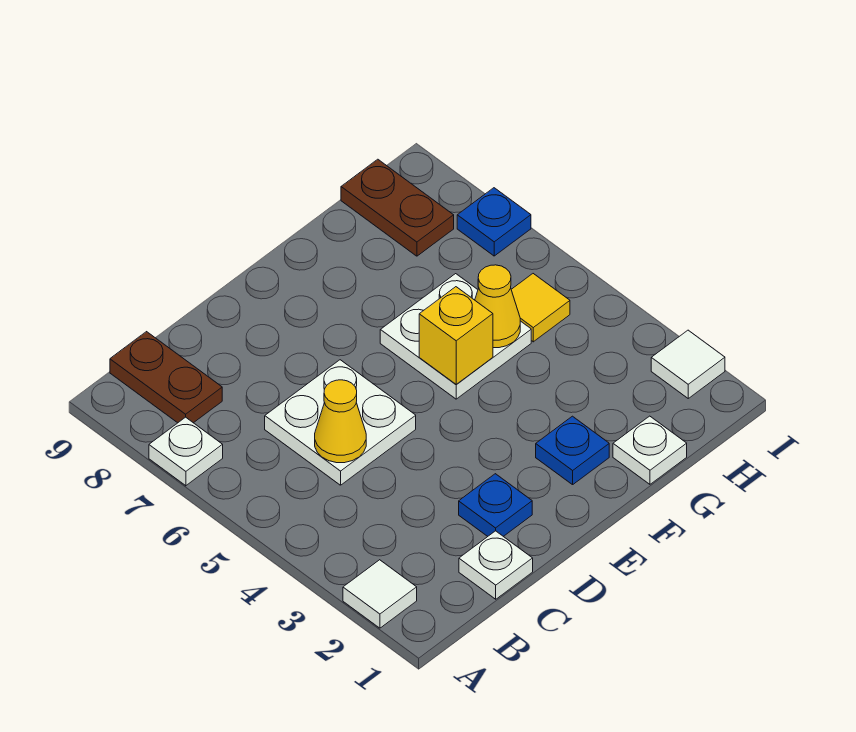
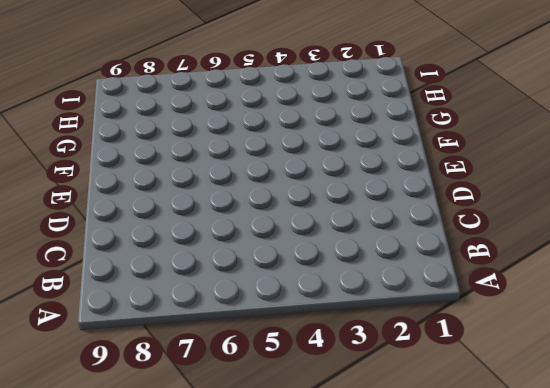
none -> white tile A2 level 1
none -> white plate A7 level 1
none -> brown plate B8:B9 level 1

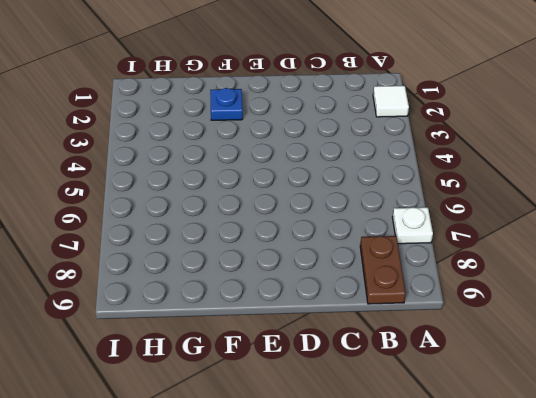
none -> white plate C1 level 1
none -> white plate C5:D6 level 1
none -> blue plate D2 level 1

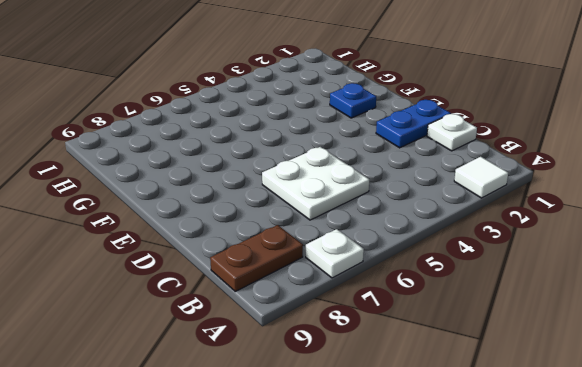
blue plate D1:D2 level 1 -> blue plate D2 level 1
none -> white plate F5:G6 level 1
none -> white plate G1 level 1
none -> yellow tile H5 level 1

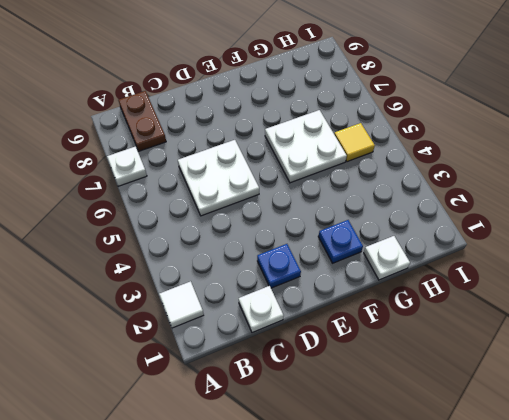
none -> brown plate H8:H9 level 1
none -> white tile I2 level 1
none -> blue plate I7 level 1

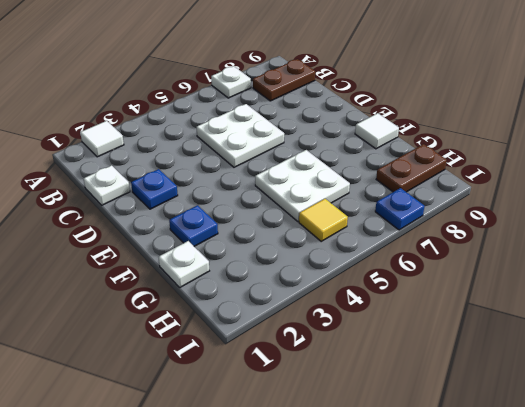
white tile F9 level 1 -> white tile I2 level 1
none -> yellow cone C5 level 2
none -> yellow brick F5 level 2
none -> yellow cone G5 level 2

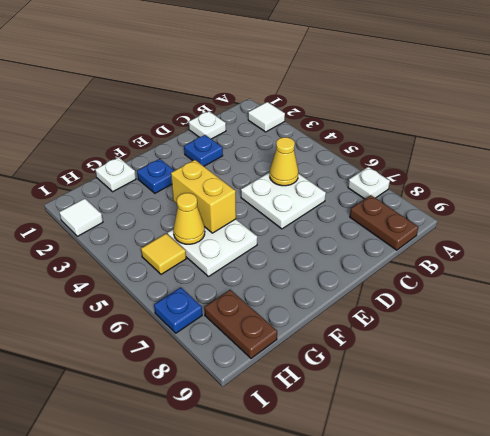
yellow brick F4:F5 level 2 -> yellow brick F5 level 2

